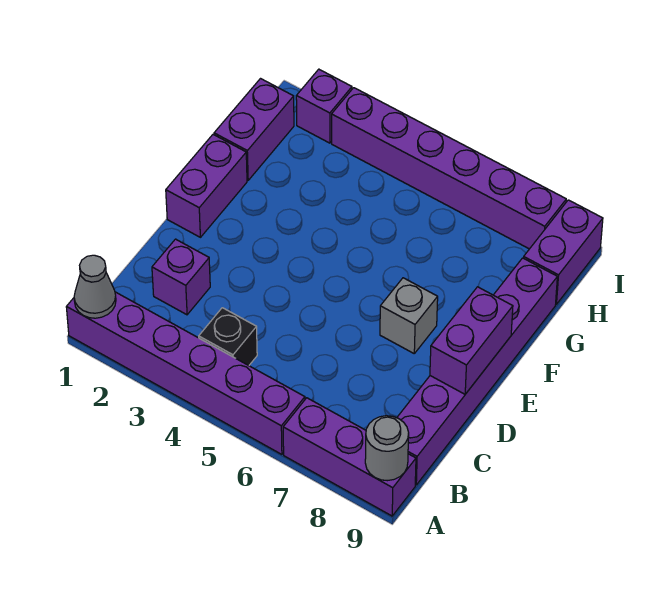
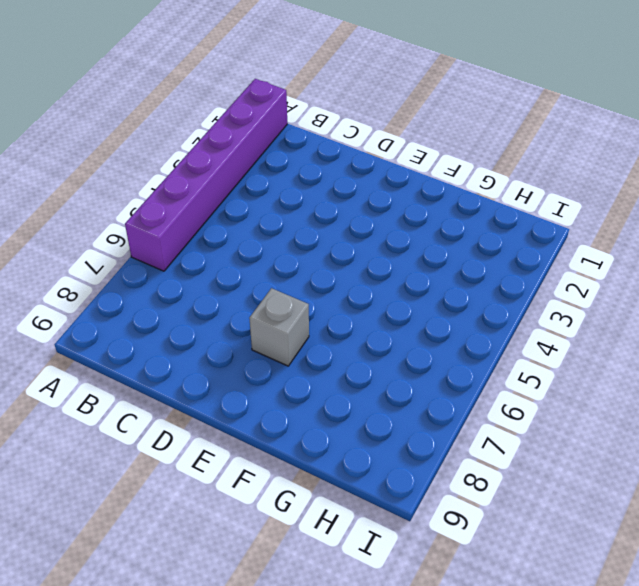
none -> purple brick A7:A9 level 1
none -> black brick B4 level 1
none -> purple brick B9:G9 level 1

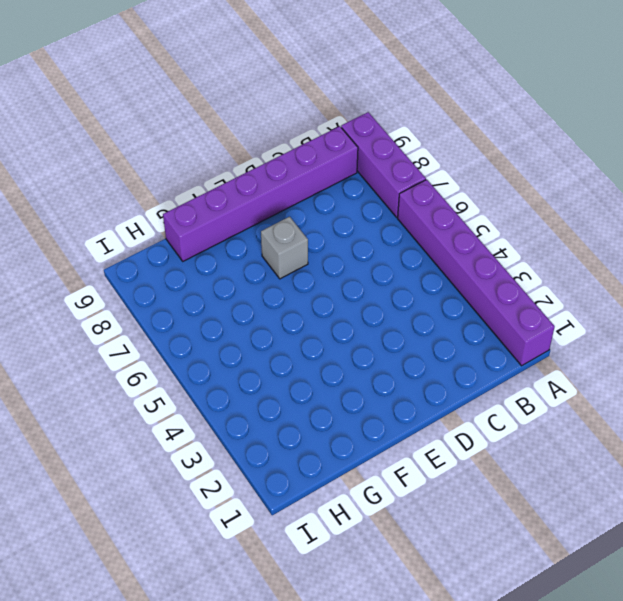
none -> black brick B4 level 1
none -> purple brick C2 level 1
none -> purple brick E1:F1 level 1

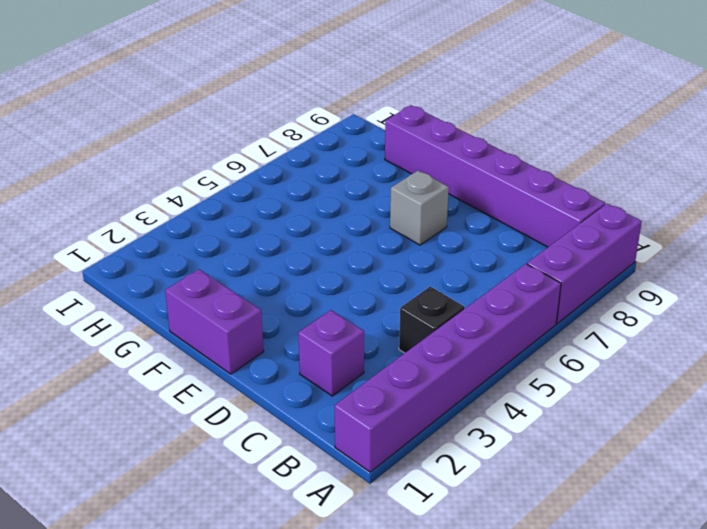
none -> purple brick G1:H1 level 1
none -> purple brick H9:I9 level 1
none -> purple brick I2 level 1

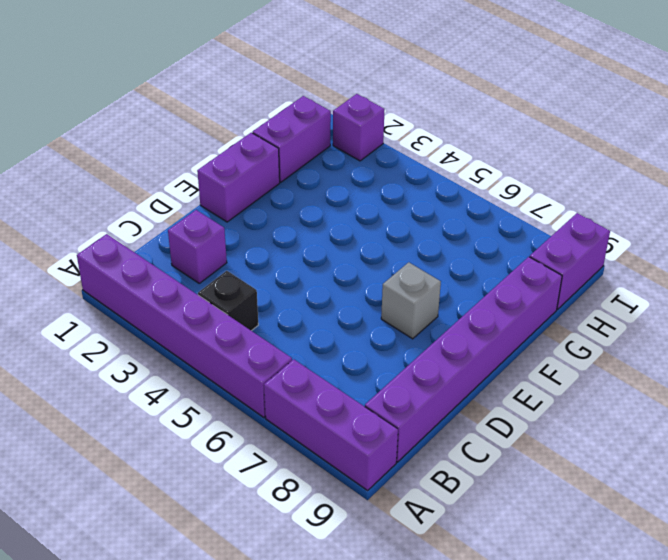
none -> purple brick I3:I8 level 1
none -> grey cone A1 level 2
none -> grey round brick A9 level 2

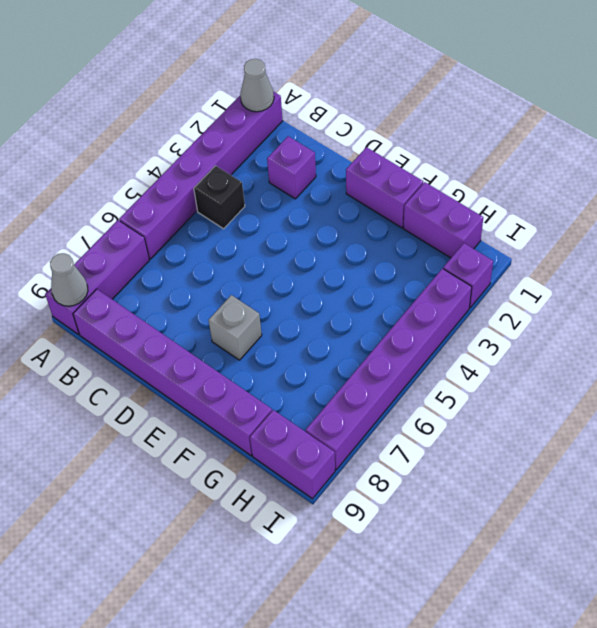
grey cone A9 level 2 -> grey round brick A9 level 2
none -> purple brick D9:E9 level 2

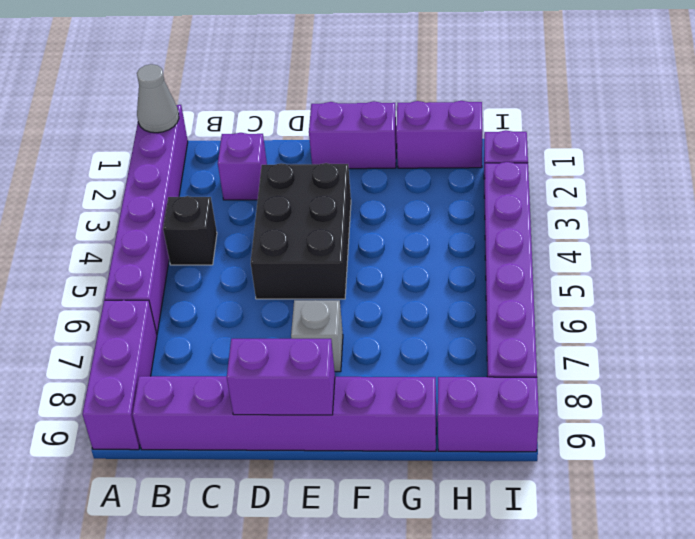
black brick D3:E5 level 1 -> none
none -> grey round brick A9 level 2

